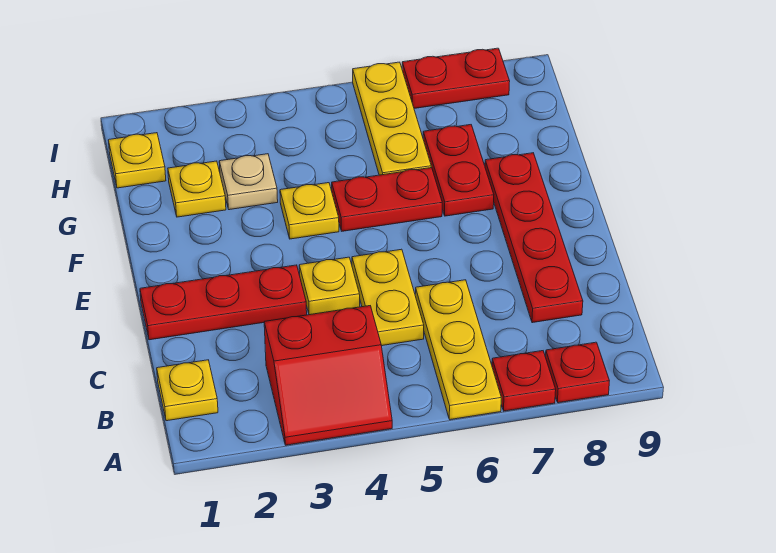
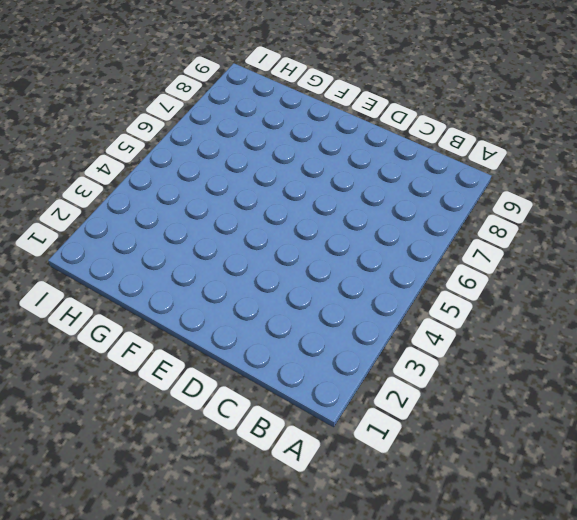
none -> red slope A3:B4 level 1 top B
none -> yellow plate A6:C6 level 1
none -> red plate A7 level 1

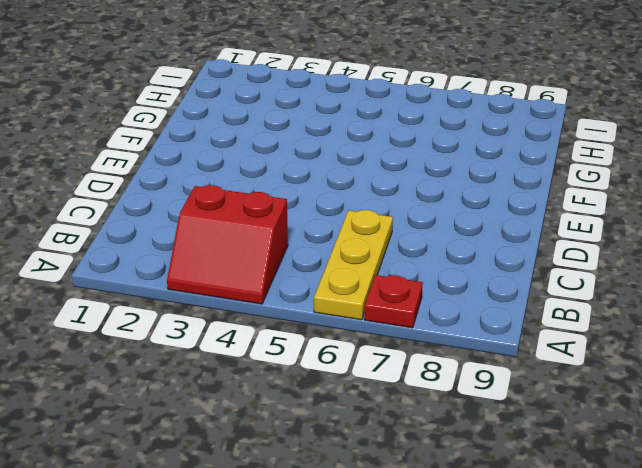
none -> red plate A8 level 1
none -> yellow plate B1 level 1
none -> yellow plate C5:D5 level 1

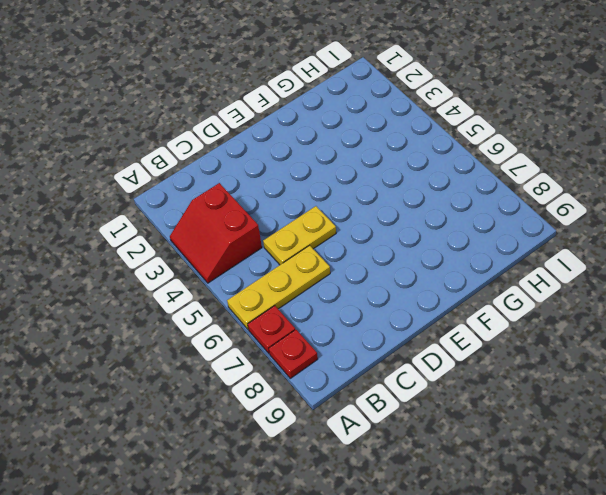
none -> yellow plate B1 level 1
none -> red plate C8:F8 level 1
none -> red plate D1:D3 level 1

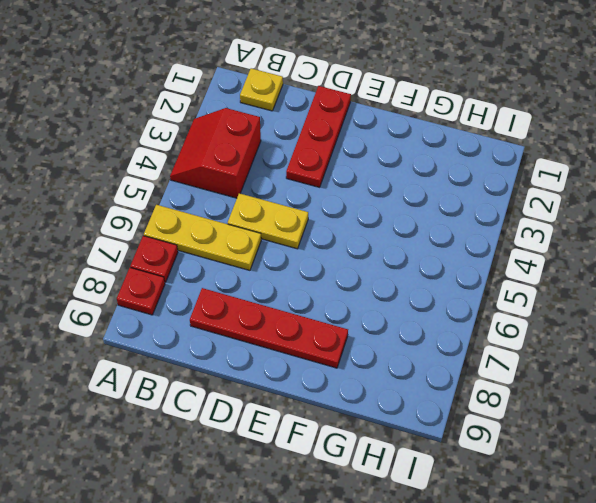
none -> yellow plate D4 level 1
none -> yellow plate F4 level 1
none -> red plate F5:F6 level 1

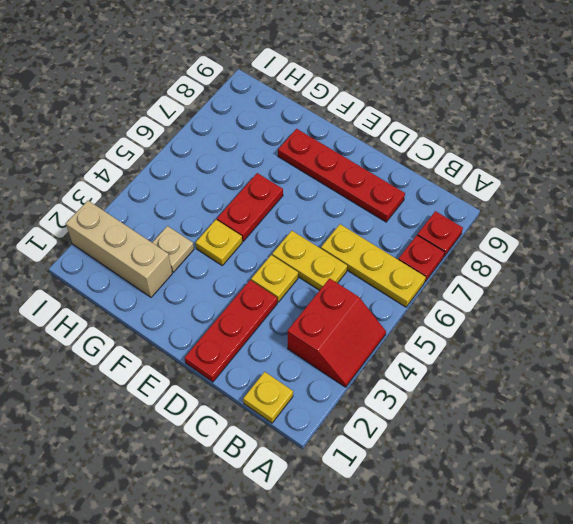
tan brick G2:I2 level 1 -> yellow plate G2 level 1
none -> red plate F7:G7 level 1
none -> yellow plate G6:I6 level 1
none -> yellow plate H1 level 1

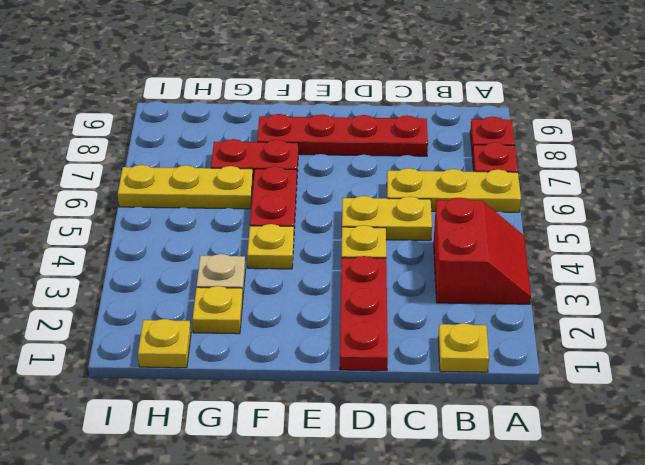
none -> red plate I7:I8 level 1

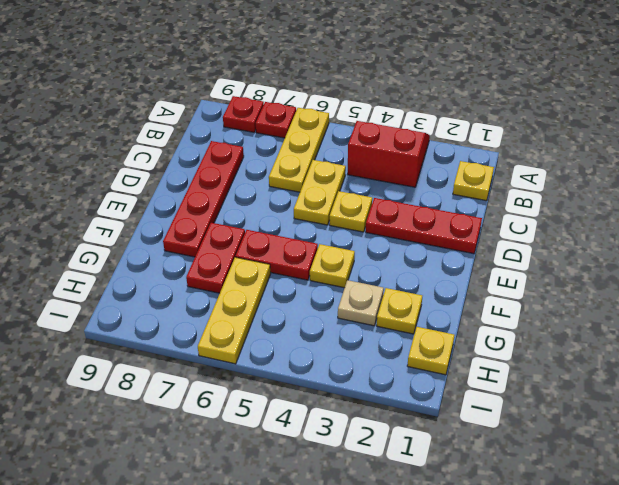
none -> red plate I7:I8 level 1

